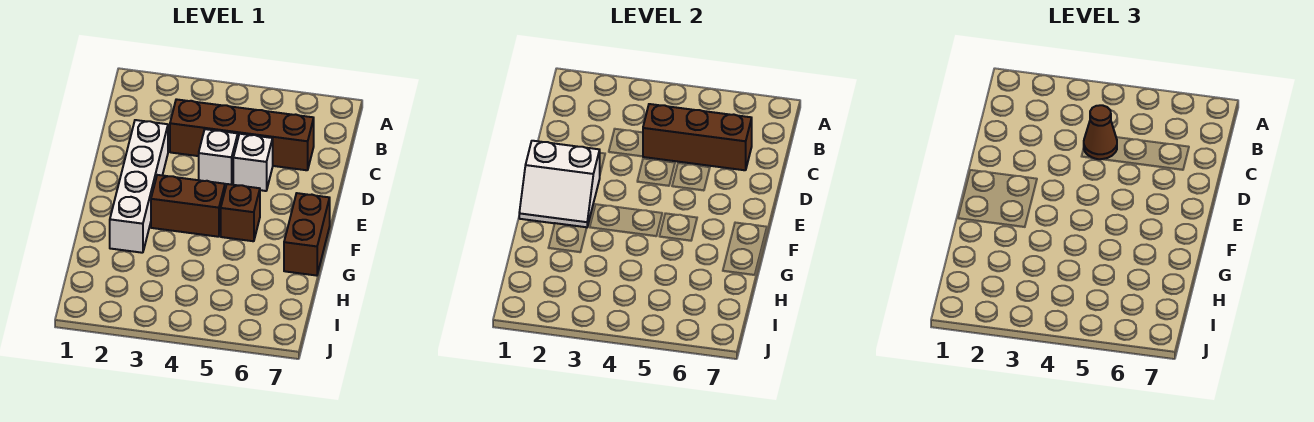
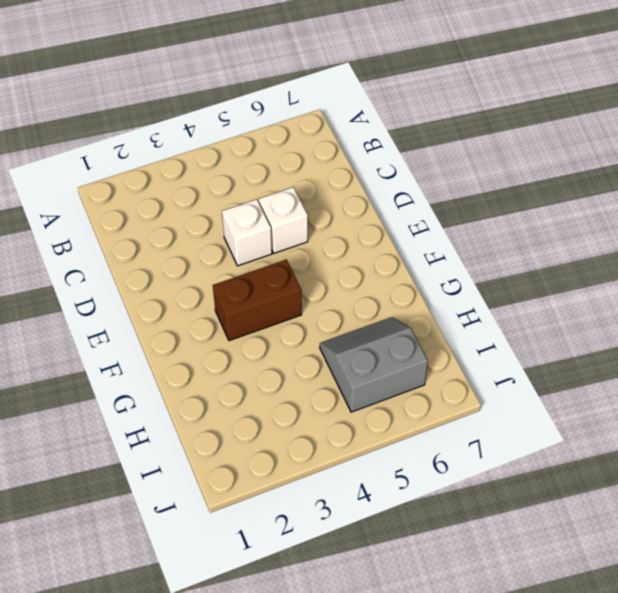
grey slope H5:I6 level 1 top I -> none
none -> brown brick C3:C6 level 1
none -> white brick D2:G2 level 1

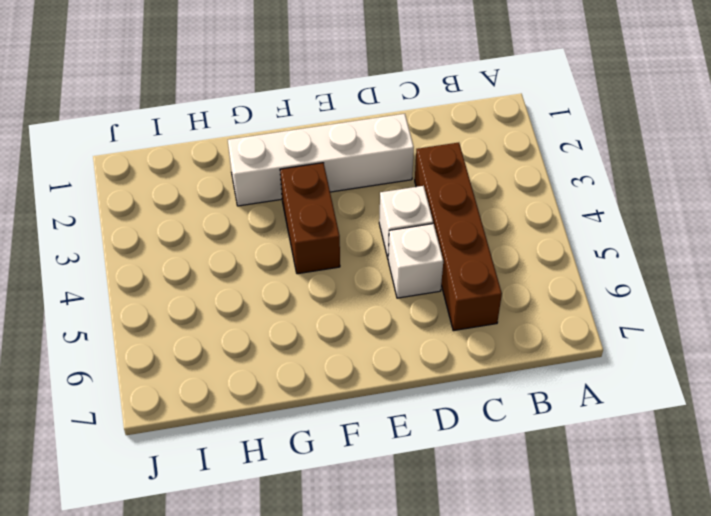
none -> brown brick F5 level 1
none -> brown brick F7:G7 level 1

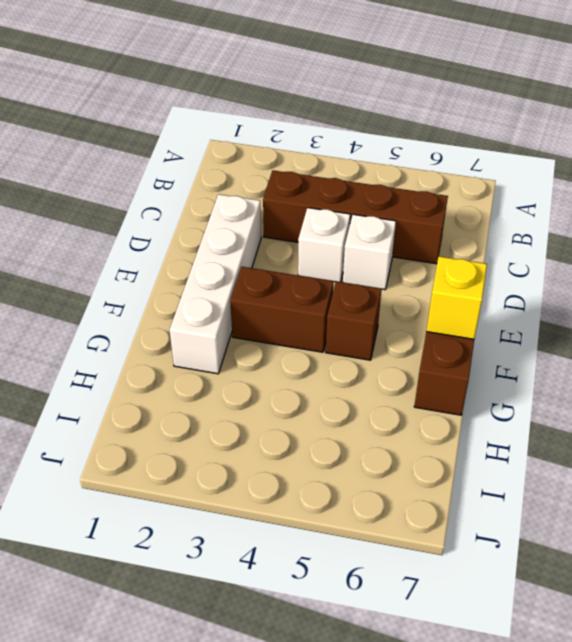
yellow brick F7 level 2 -> none
none -> brown brick C4:C6 level 2
none -> white slope E1:F2 level 2 top E

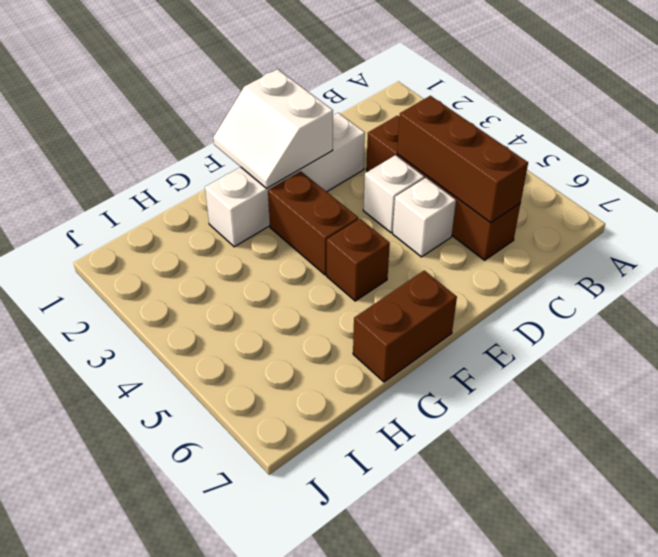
none -> brown cone C4 level 3

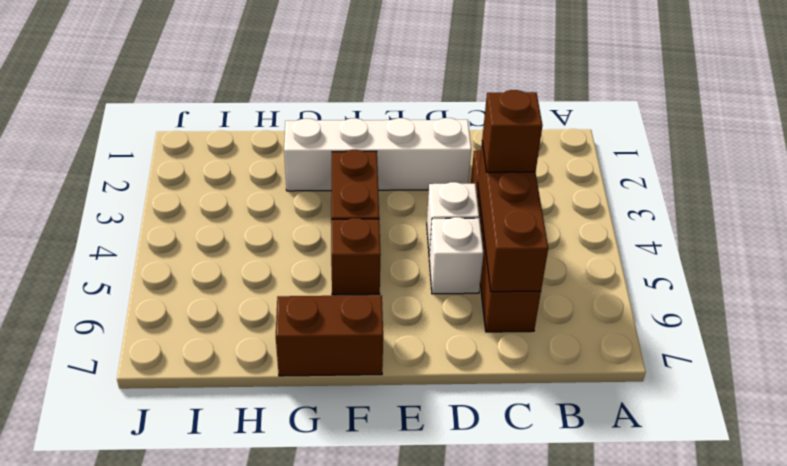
brown brick C4 level 3 -> brown cone C4 level 3
none -> white slope E1:F2 level 2 top E

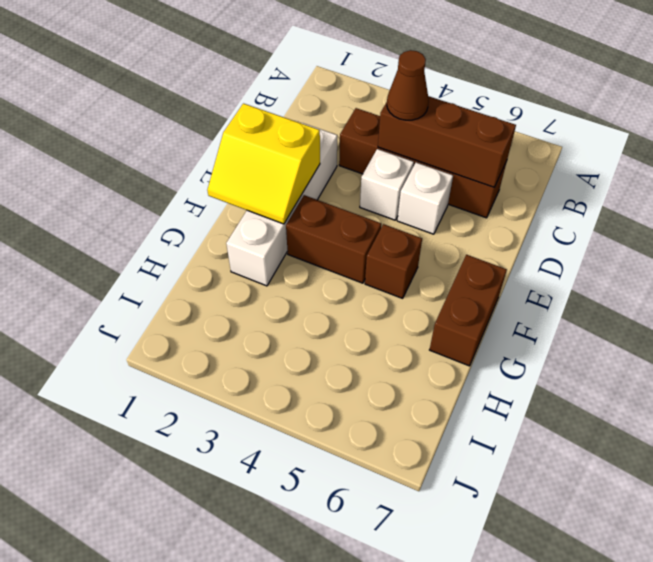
yellow slope E1:F2 level 2 top E -> white slope E1:F2 level 2 top E

